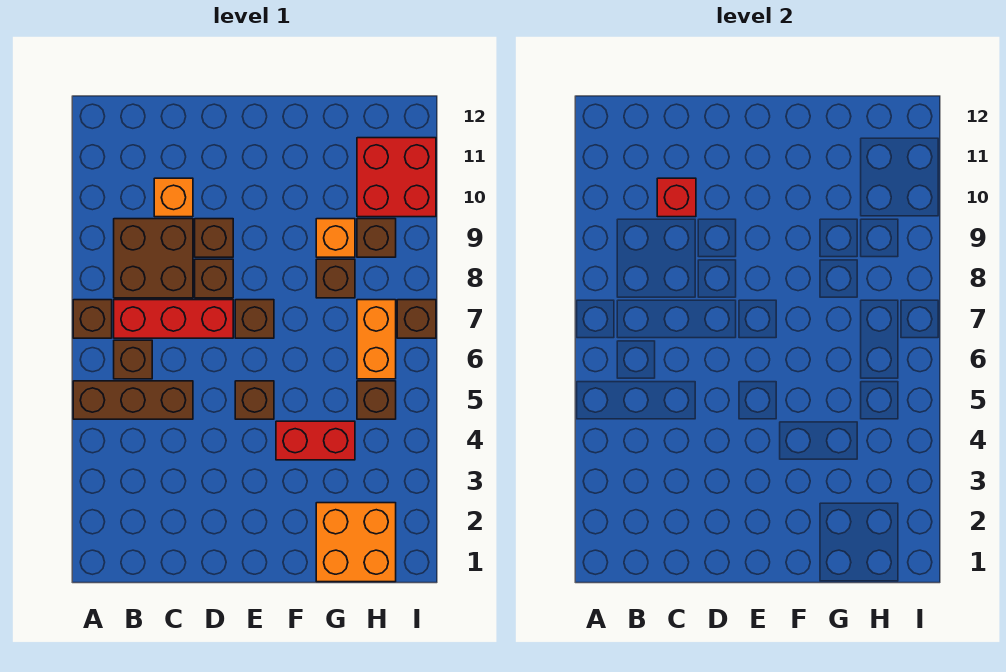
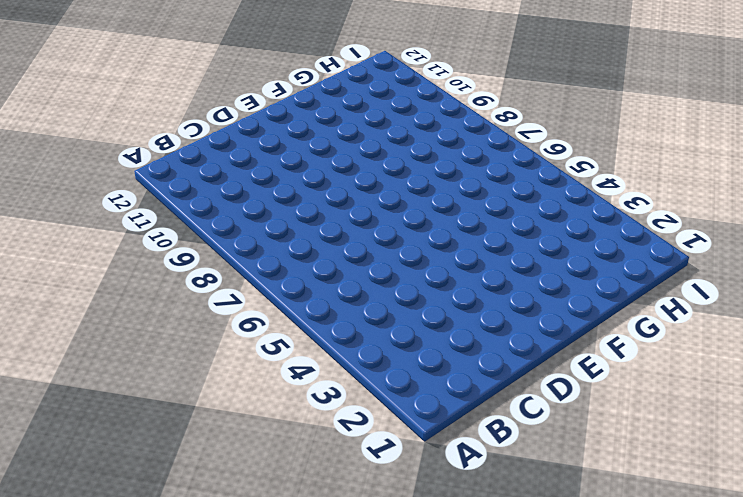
none -> brown brick A5:C5 level 1
none -> brown brick A7 level 1
none -> brown brick B6 level 1

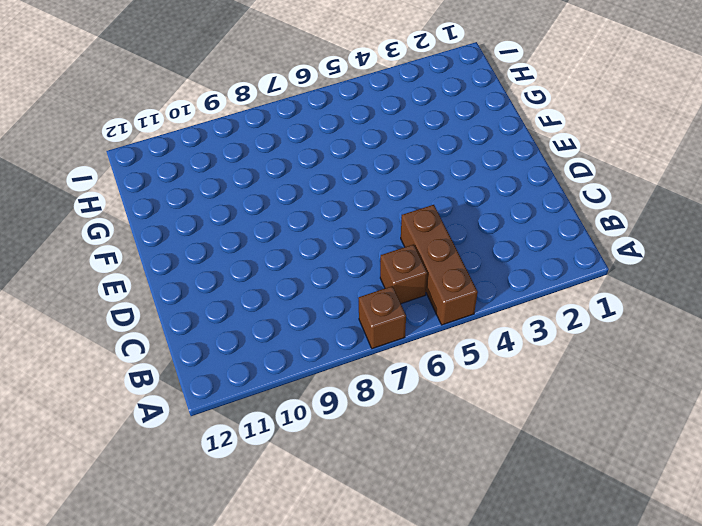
none -> red brick B7:D7 level 1
none -> brown brick B8:C9 level 1
none -> orange brick C10 level 1

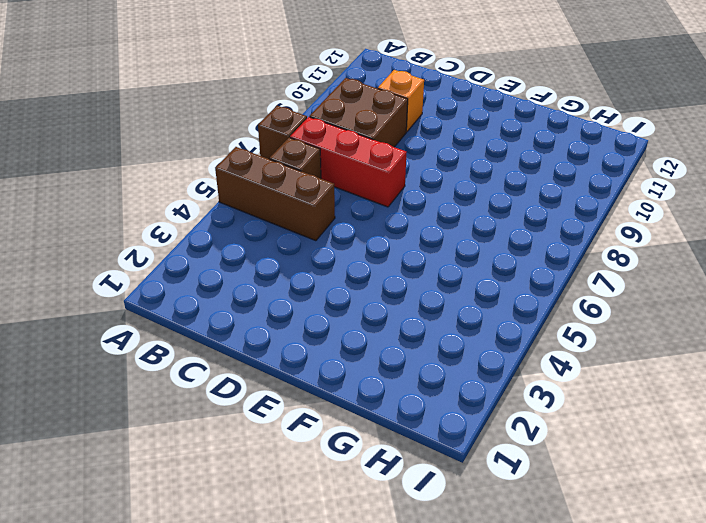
none -> brown brick D8 level 1
none -> brown brick D9 level 1
none -> brown brick E5 level 1

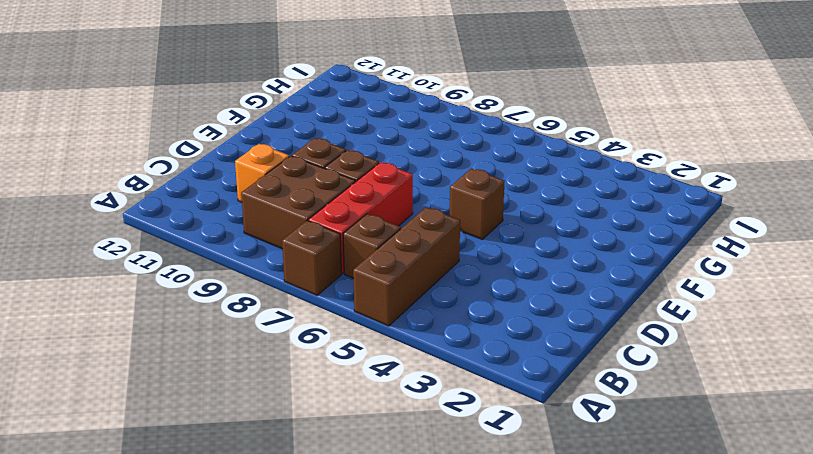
none -> brown brick E7 level 1
none -> red brick F4:G4 level 1
none -> orange brick G1:H2 level 1

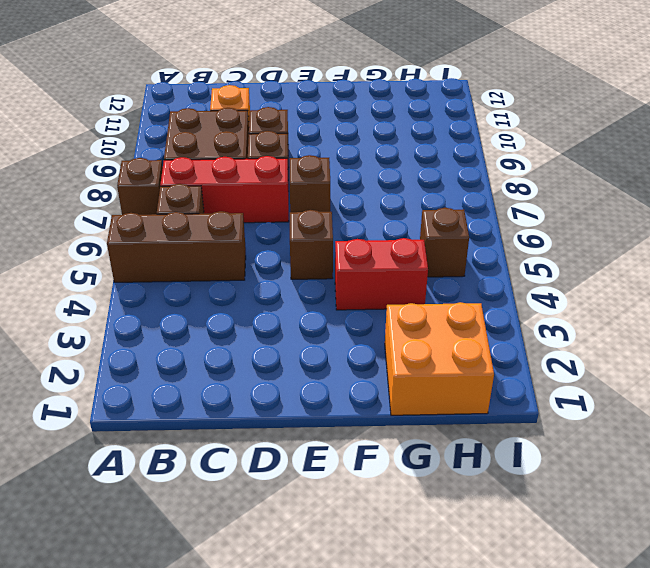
none -> brown brick G8 level 1
none -> orange brick G9 level 1
none -> orange brick H6:H7 level 1

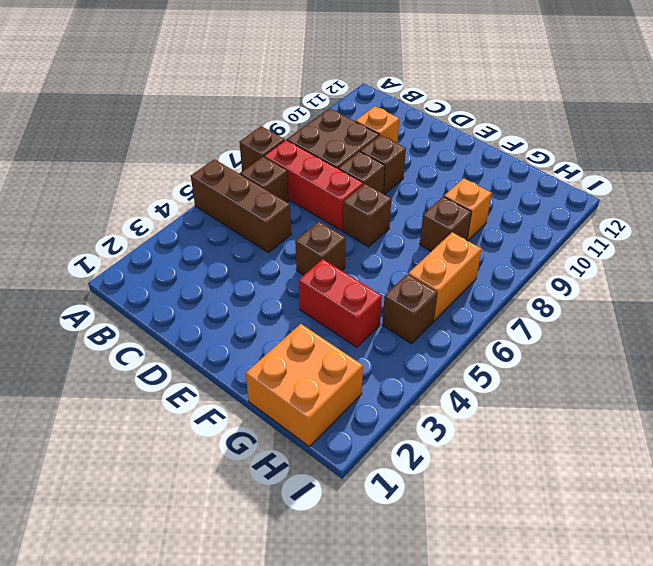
none -> brown brick H9 level 1
none -> red brick H10:I11 level 1
none -> brown brick I7 level 1

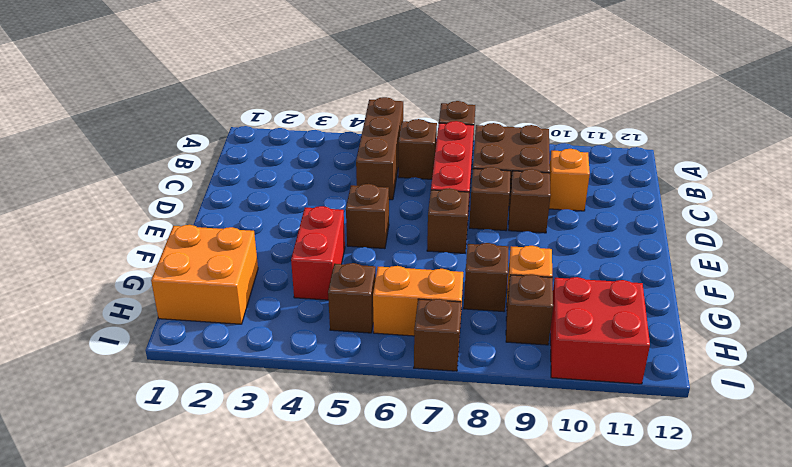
none -> red brick C10 level 2

